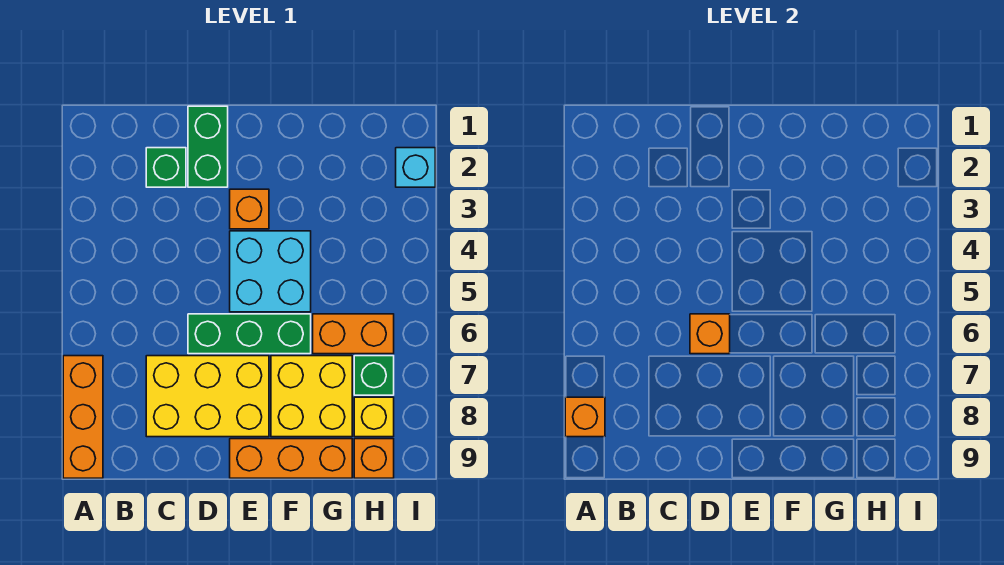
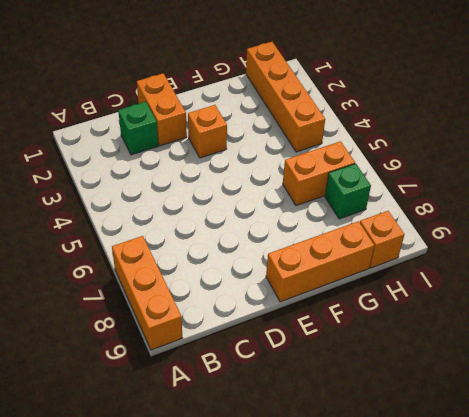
orange brick D1:D2 level 1 -> green brick D1:D2 level 1
orange brick H1:H4 level 1 -> none
none -> yellow brick C7:E8 level 1
none -> green brick D6:F6 level 1
none -> cyan brick E4:F5 level 1

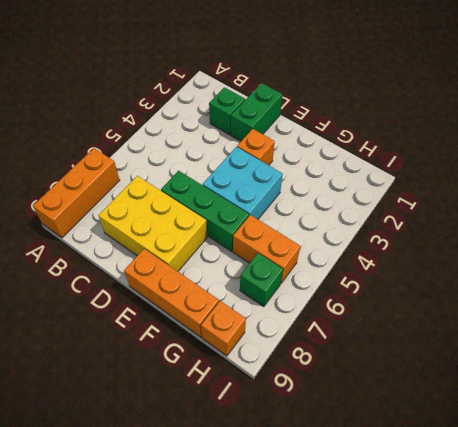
none -> yellow brick F7:G8 level 1
none -> yellow brick H8 level 1
none -> cyan brick I2 level 1

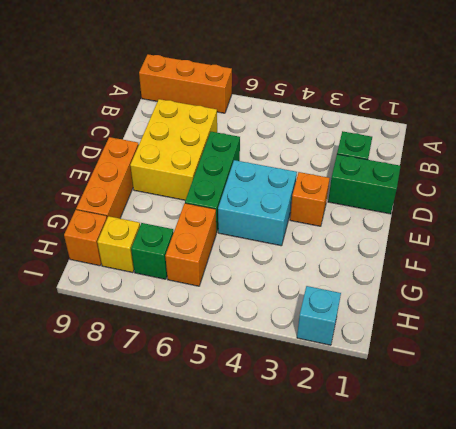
none -> yellow brick F7:G8 level 1
none -> orange brick A8 level 2
none -> orange brick D6 level 2

